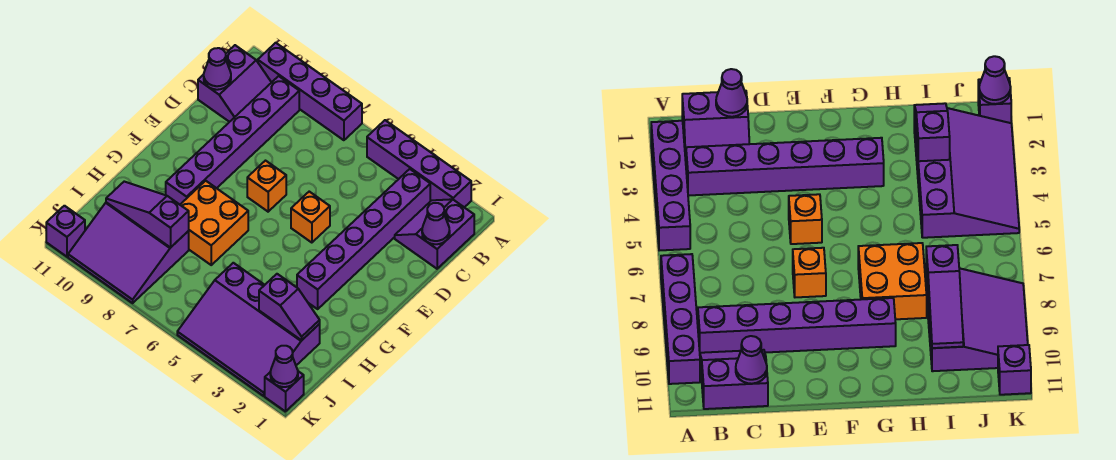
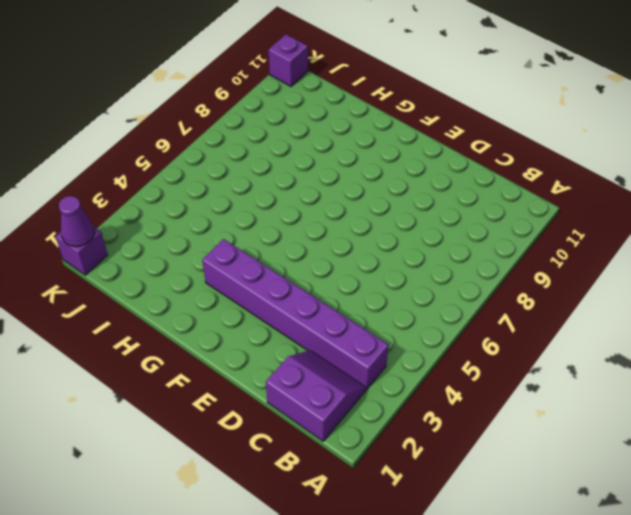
none -> purple brick A2:A5 level 1
none -> purple brick A7:A10 level 1
none -> purple brick B9:G9 level 1

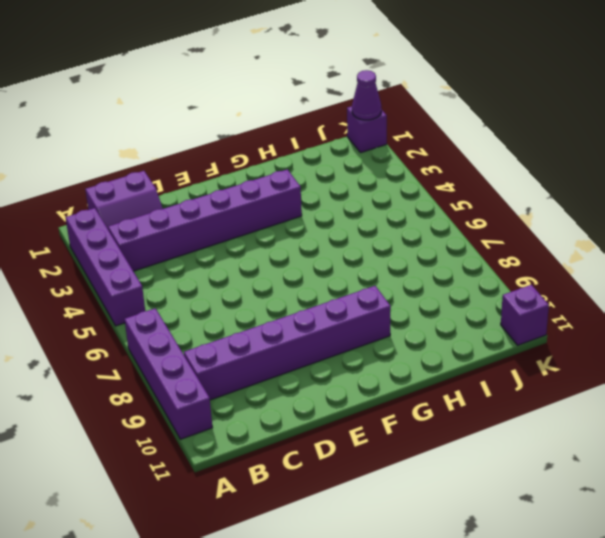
none -> purple slope B10:C11 level 1 top 11
none -> orange brick E5 level 1
none -> orange brick E7 level 1

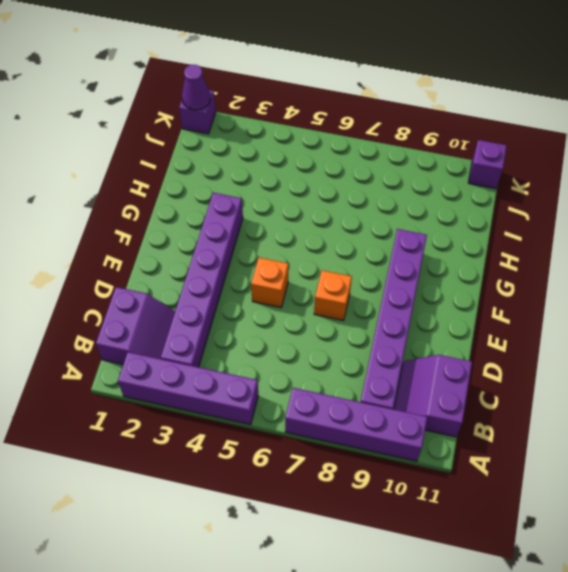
none -> orange brick G7:H8 level 1
none -> purple slope I2:K5 level 1 top I
none -> purple slope I8:K10 level 1 top I

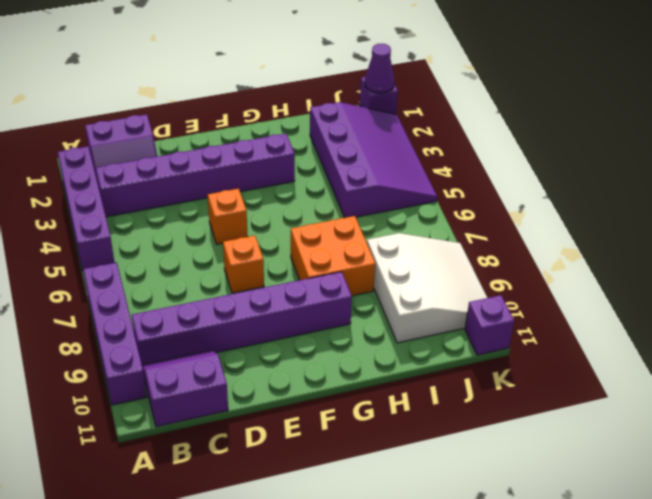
white slope I8:K10 level 1 top I -> purple slope I8:K10 level 1 top I
none -> purple cone C1 level 2
none -> purple cone C11 level 2
none -> purple slope I2:I3 level 2 top 3

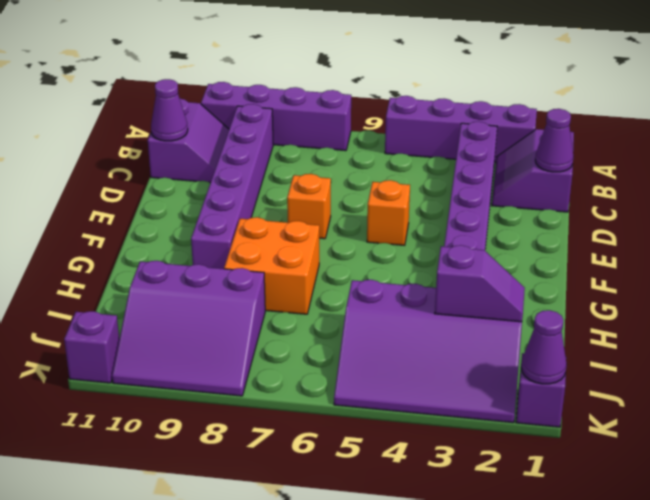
none -> purple slope I8:I10 level 2 top 8

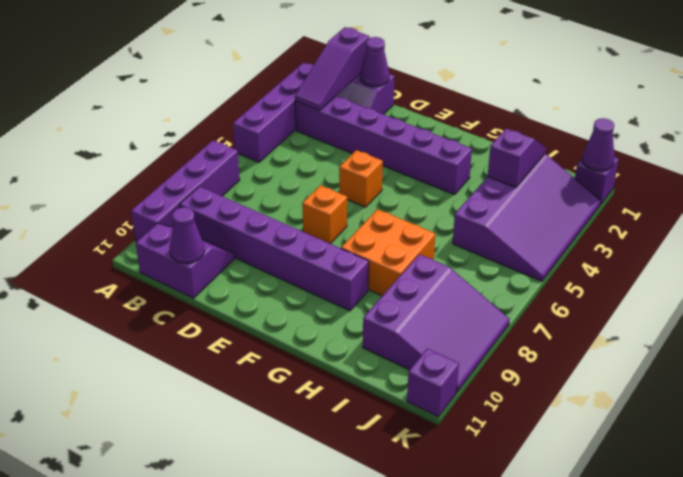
purple slope B1:B3 level 2 top 1 -> purple slope I8:I10 level 2 top 8

